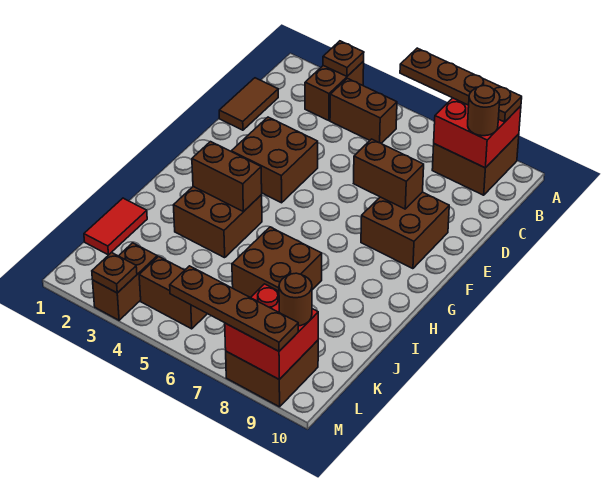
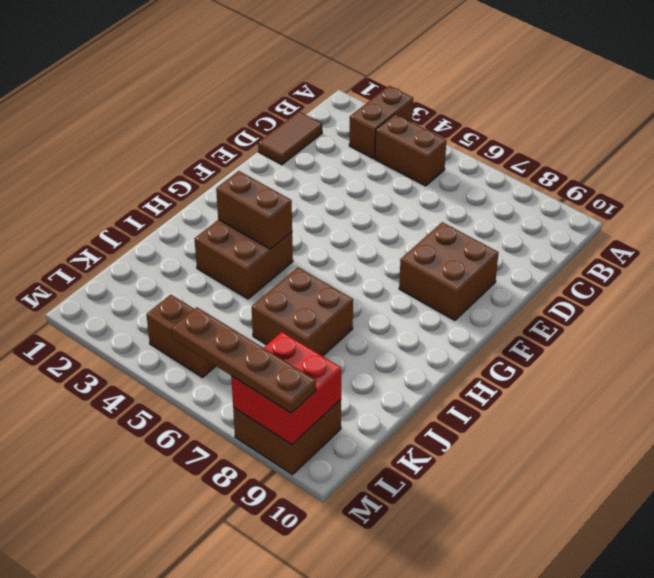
none -> brown brick A8:B9 level 1
none -> brown brick E3:F4 level 1
none -> red tile J1:K1 level 1

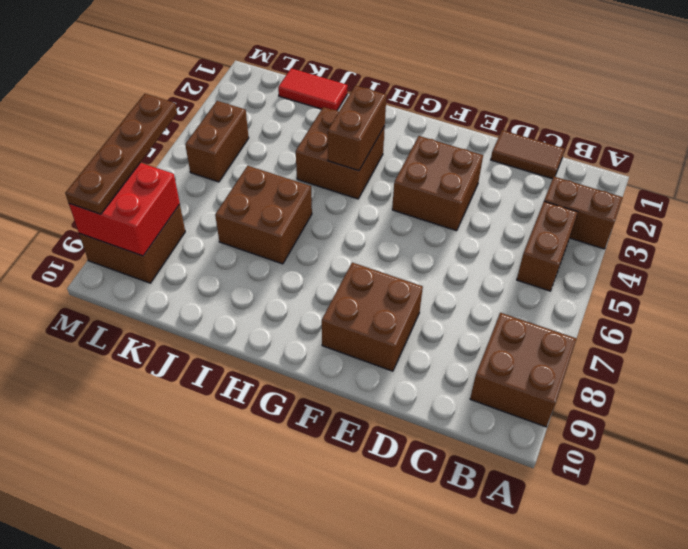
none -> brown brick L3:M3 level 1
none -> brown plate A3 level 2
none -> red brick A8:B9 level 2

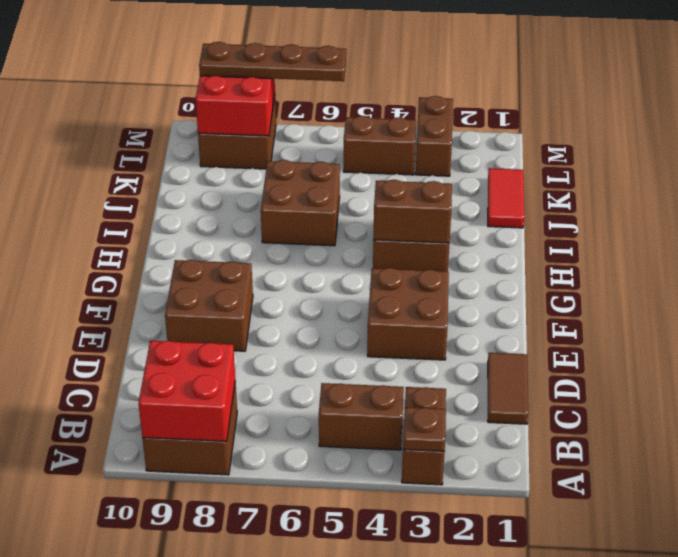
none -> brown brick E7:E8 level 2
none -> brown plate M3 level 2
none -> brown plate A6:A9 level 3

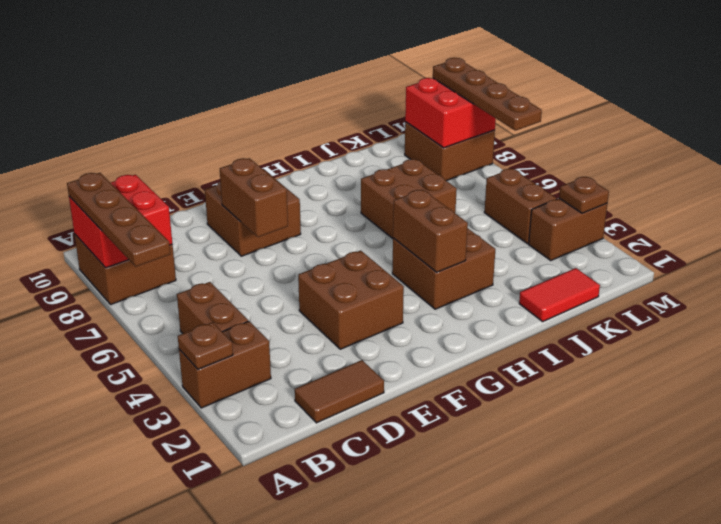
none -> brown round brick B9 level 3
none -> brown round brick L9 level 3

